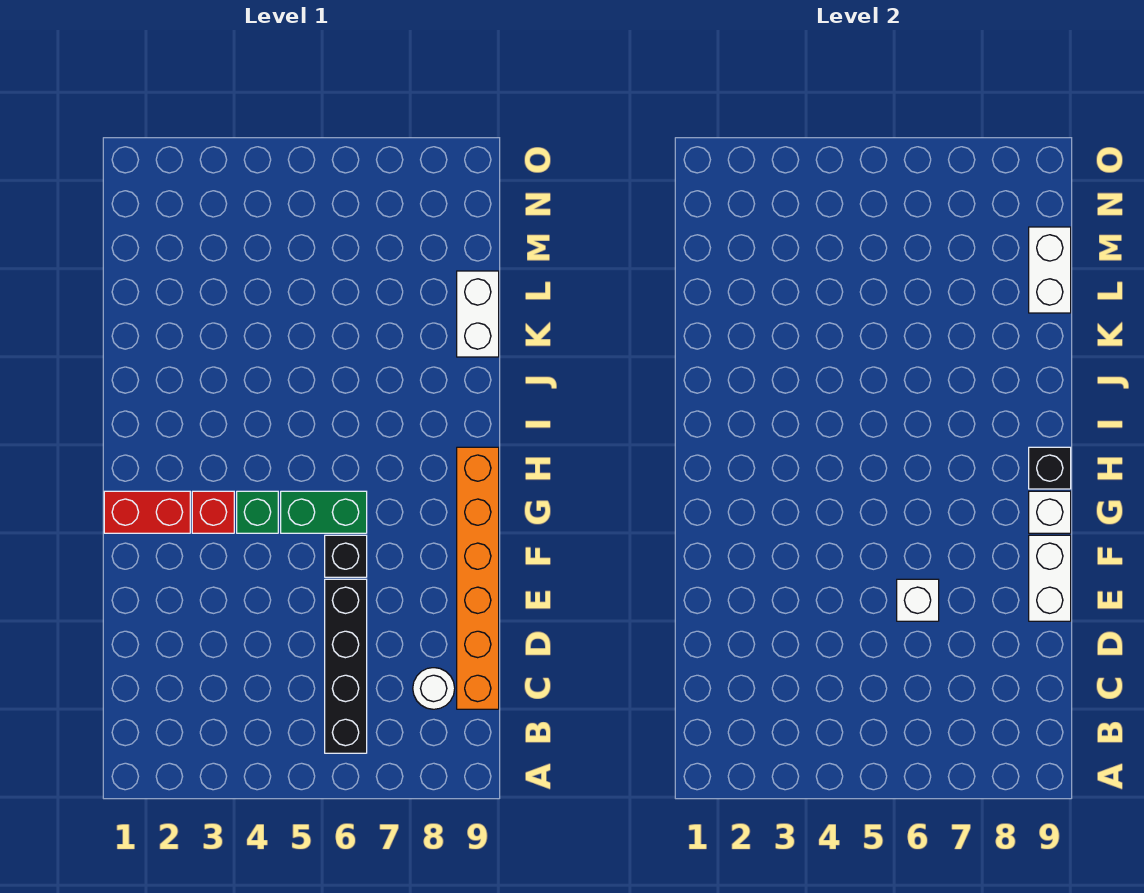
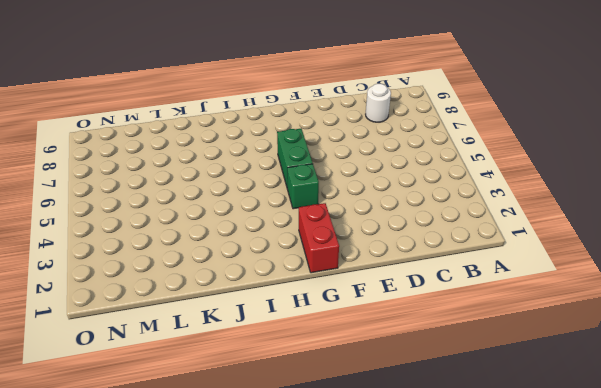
none -> black brick B6:E6 level 1
none -> orange brick C9:H9 level 1
none -> black brick F6 level 1

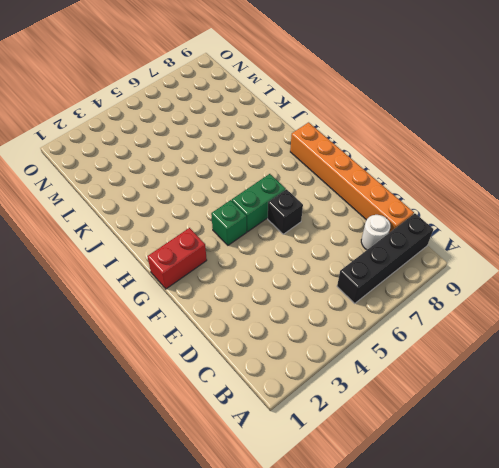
black brick B6:B9 level 1 -> black brick B6:E6 level 1
none -> red brick G3 level 1
none -> white brick K9:L9 level 1
none -> white brick E6 level 2

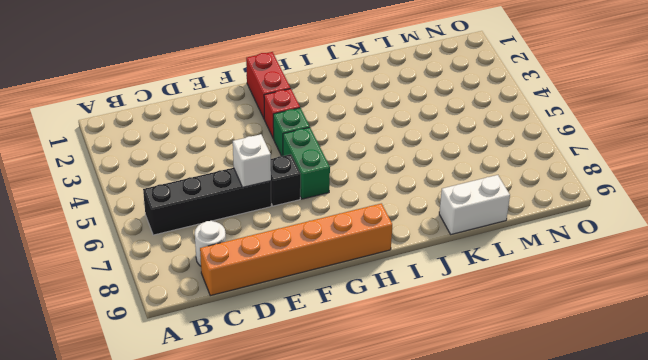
none -> white brick E9:F9 level 2
none -> white brick G9 level 2
none -> black brick H9 level 2

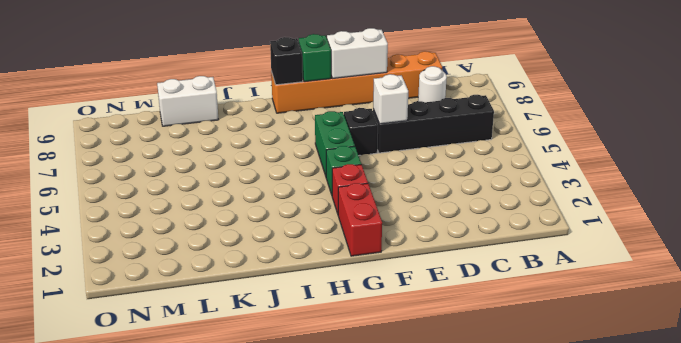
green brick G9 level 2 -> white brick G9 level 2
none -> white brick L9:M9 level 2

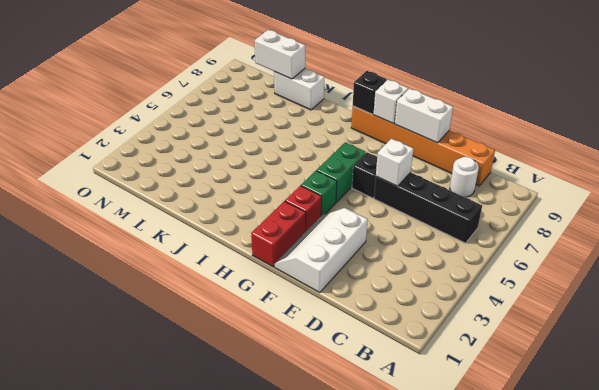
white slope E1:F3 level 1 top E -> none

